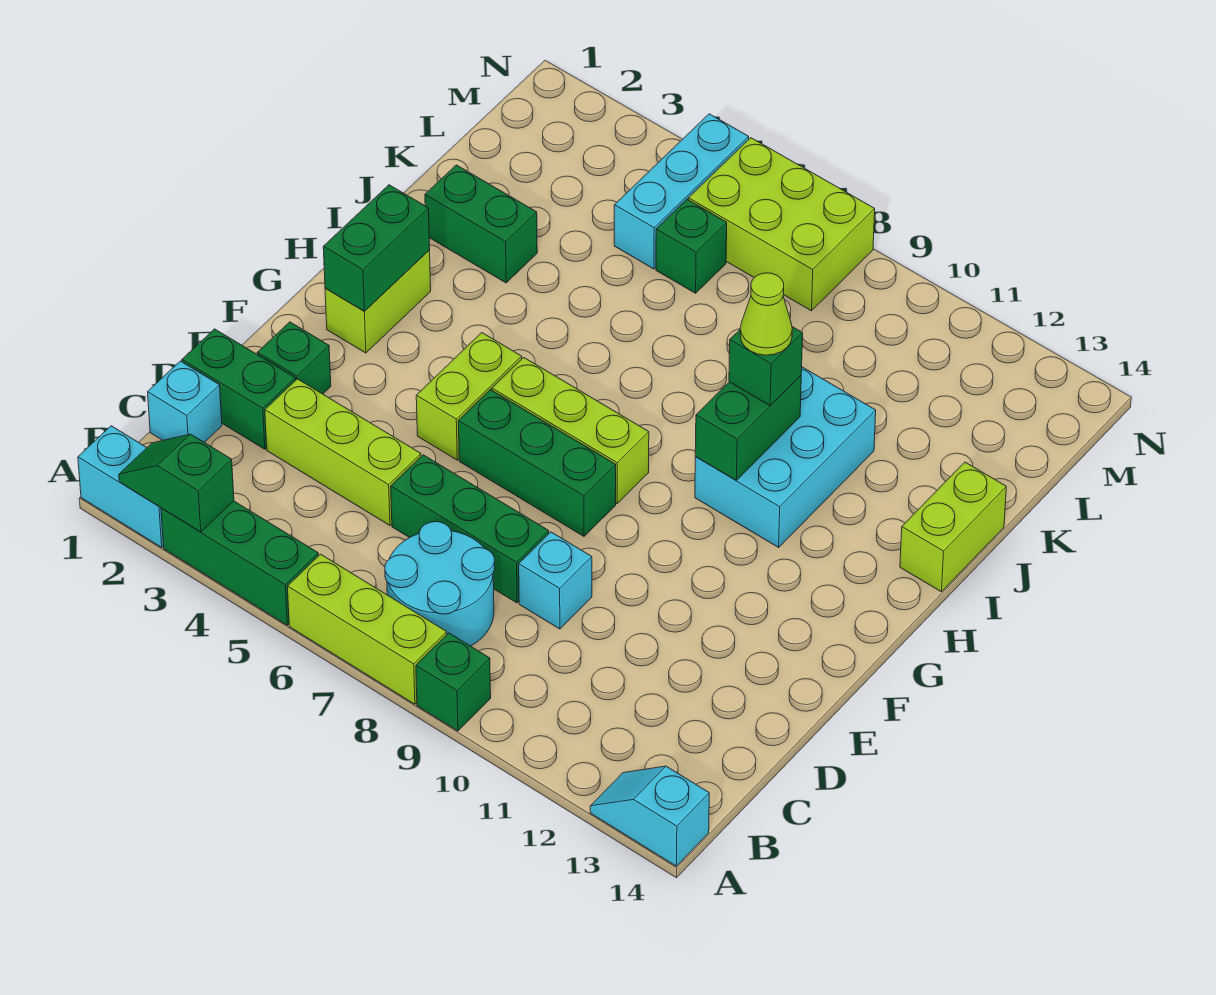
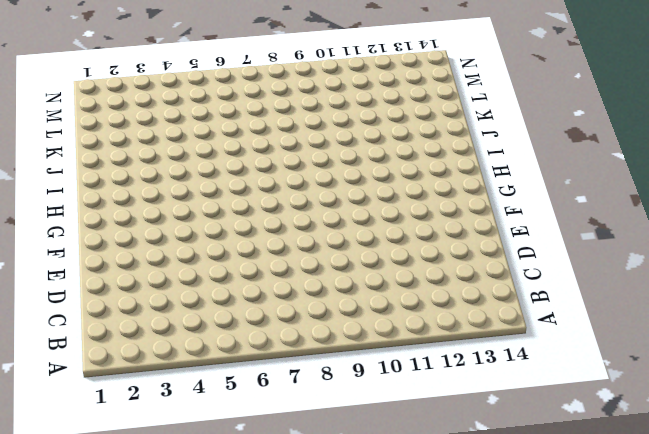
none -> cyan brick A1:A2 level 1
none -> green brick A3:A5 level 1
none -> lime brick A6:A8 level 1

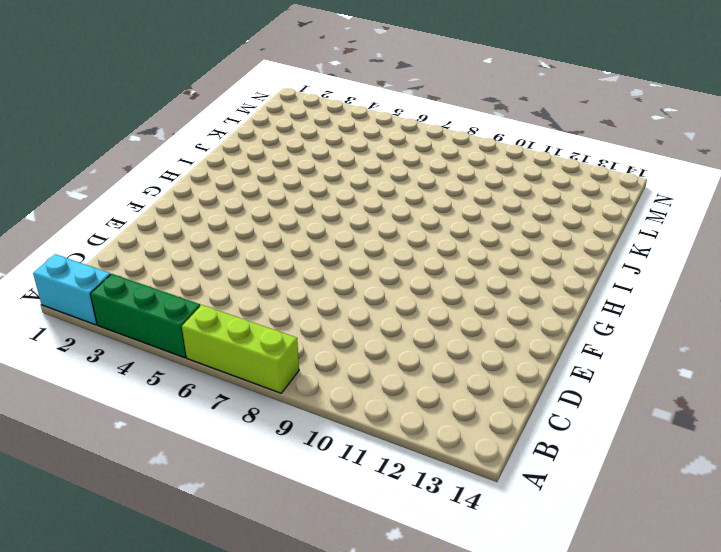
none -> green brick A9 level 1
none -> cyan slope A13:A14 level 1 top 14
none -> cyan round brick B7:C8 level 1

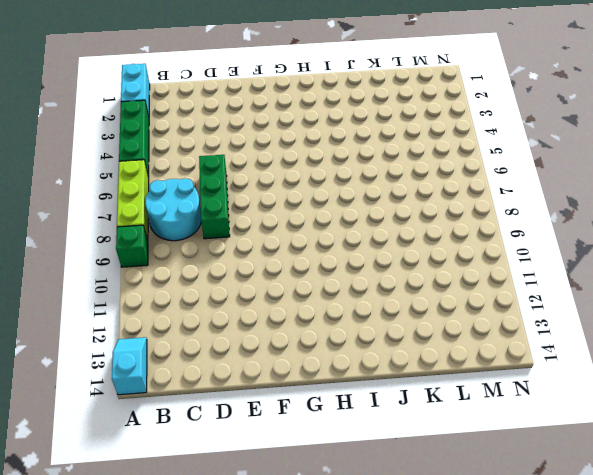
none -> cyan brick C1 level 1
none -> green brick D1:D2 level 1
none -> lime brick D3:D5 level 1

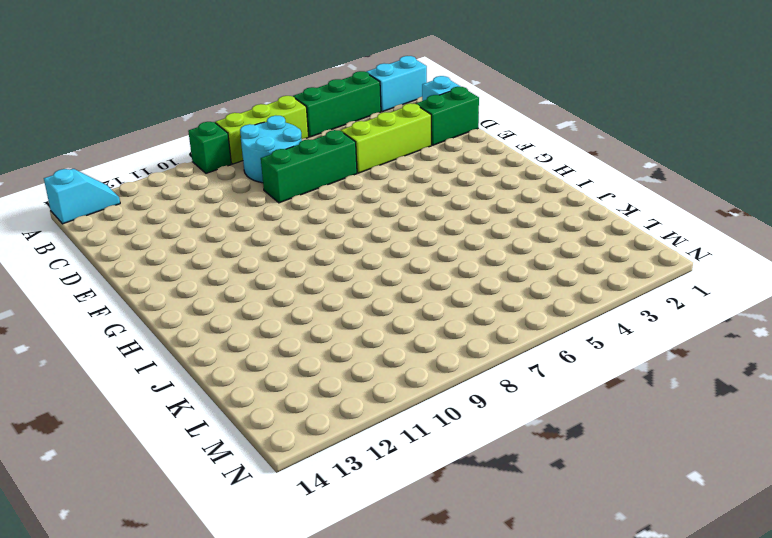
none -> cyan brick D9 level 1
none -> green brick E2 level 1
none -> lime brick F5:G5 level 1

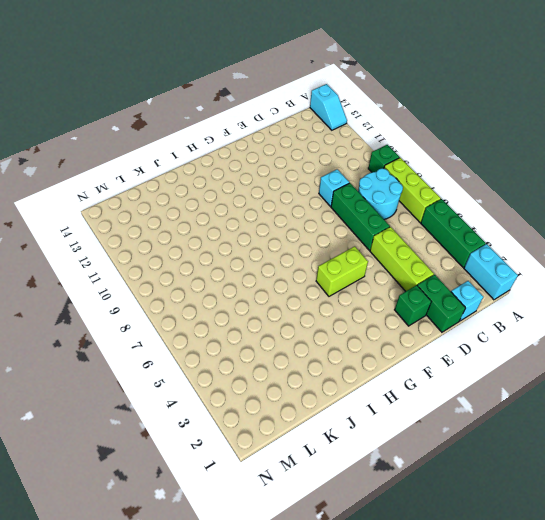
none -> green brick F6:F8 level 1
none -> lime brick G2:H2 level 1
none -> lime brick G6:G8 level 1

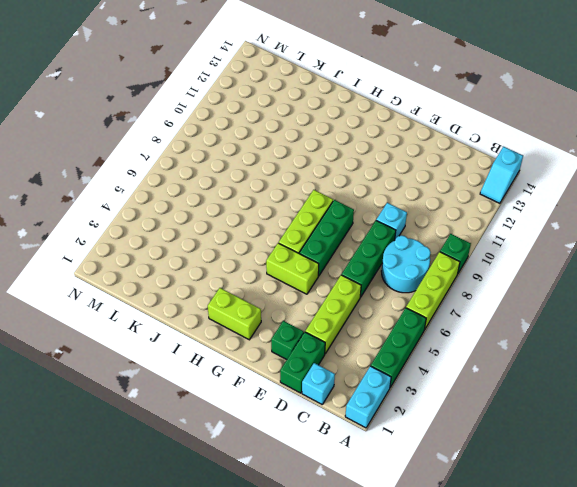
none -> cyan brick H10:J11 level 1
none -> lime brick I14:J14 level 1
none -> green brick J2:J3 level 1

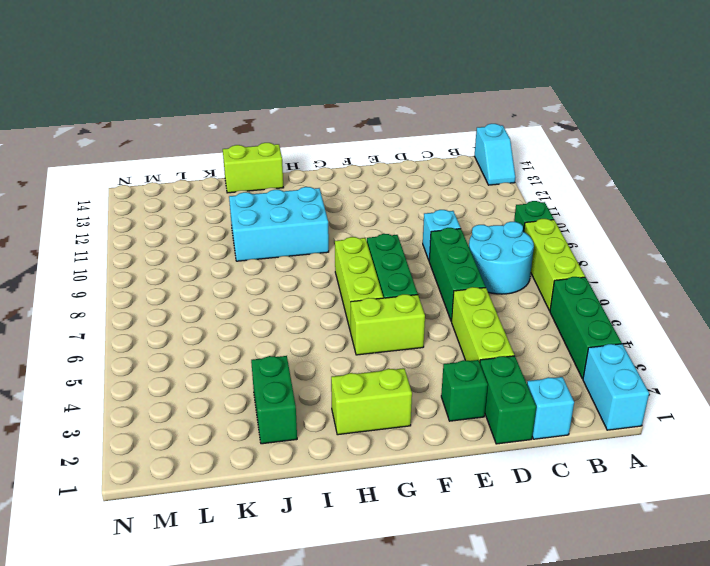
none -> cyan brick L5:N5 level 1
none -> green brick L6 level 1
none -> lime brick M6:N8 level 1

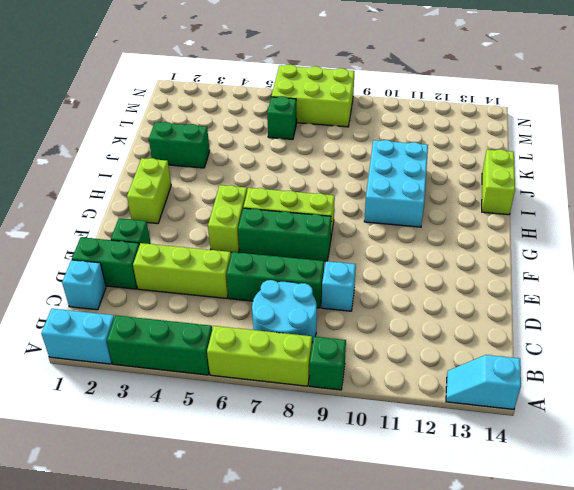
none -> cyan brick L5:N5 level 1
none -> green slope A2:A3 level 2 top 3
none -> green brick G2:H2 level 2

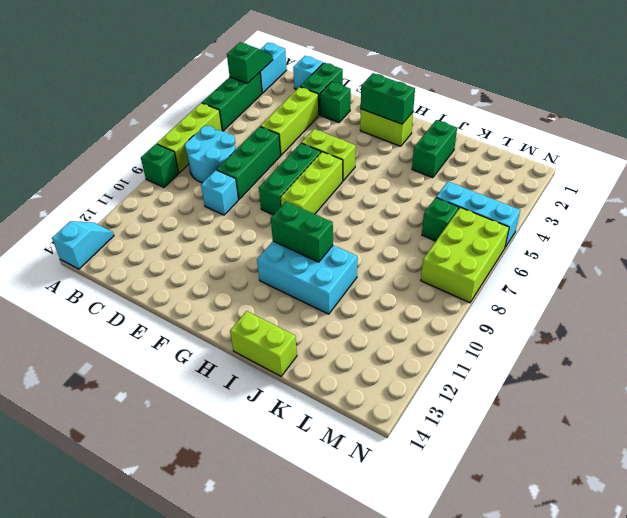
none -> green brick I10 level 3
none -> lime cone I10 level 4

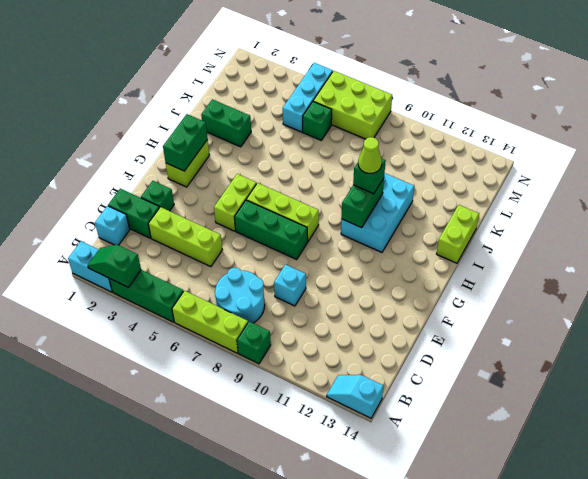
none -> green brick D6:D8 level 1

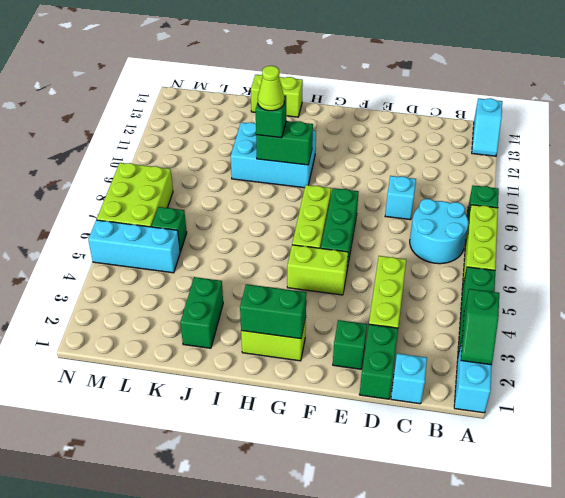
none -> green brick D6:D8 level 1

